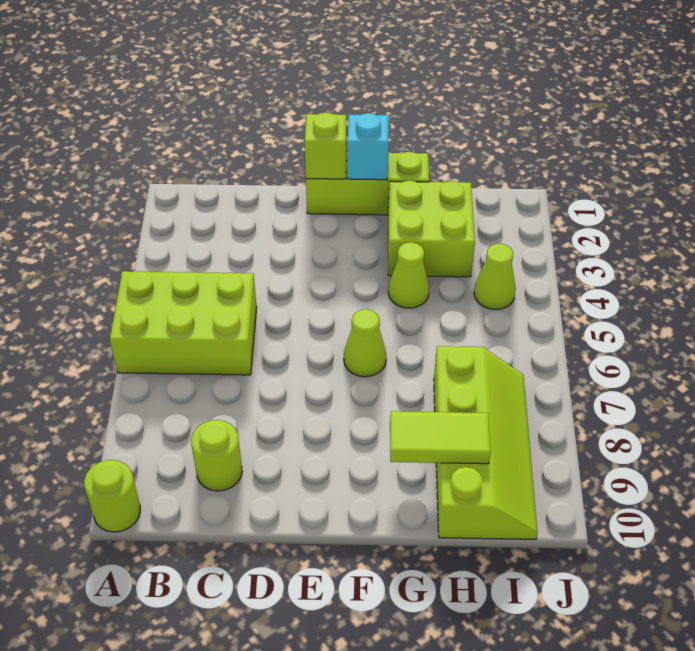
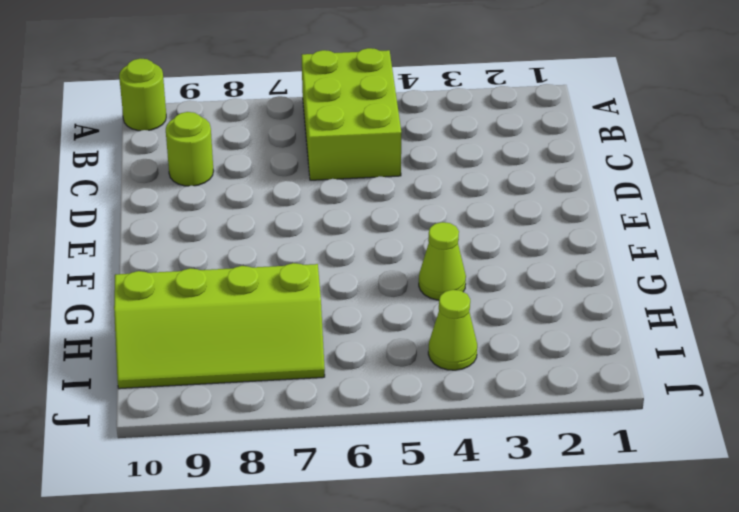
none -> lime brick E1:G1 level 1
none -> lime cone F6 level 1
none -> lime brick G2:H3 level 1

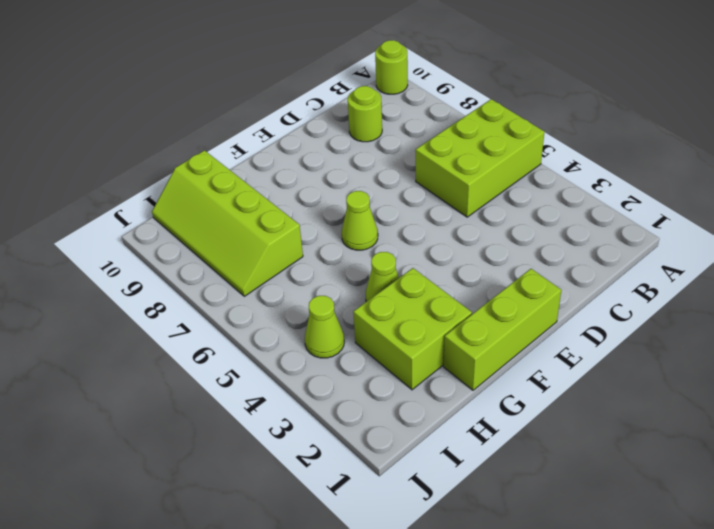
none -> lime brick E1 level 2
none -> cyan brick F1 level 2
none -> lime tile G9:H9 level 2

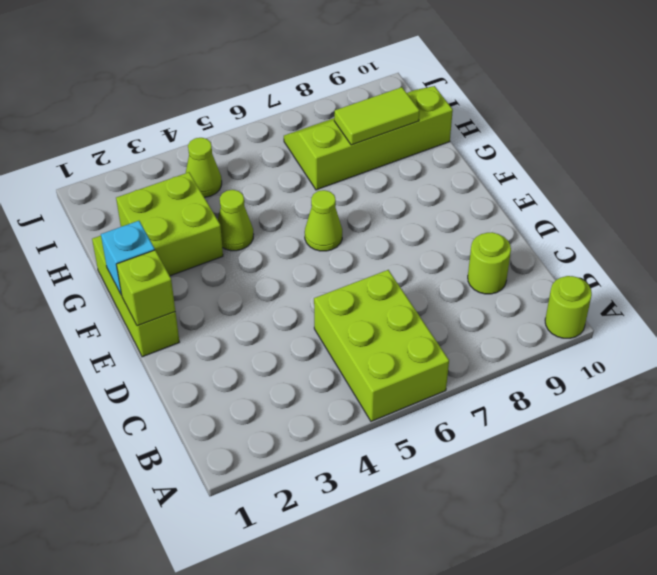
lime tile H8:H9 level 2 -> lime tile G9:H9 level 2

